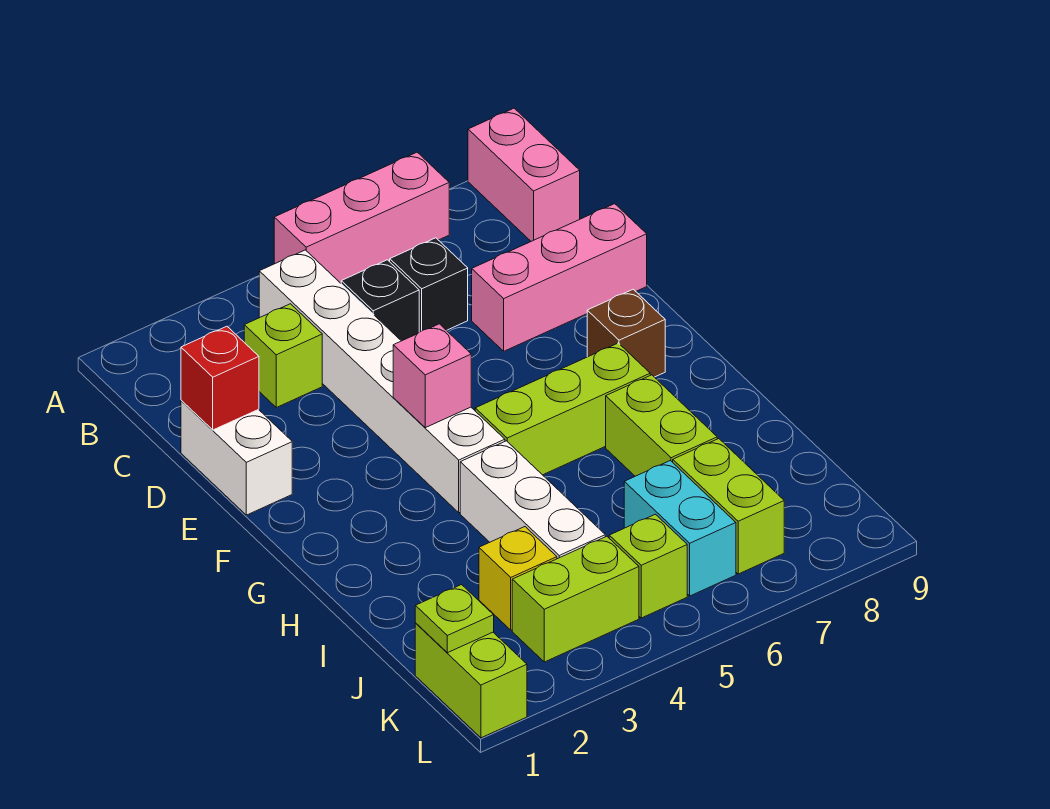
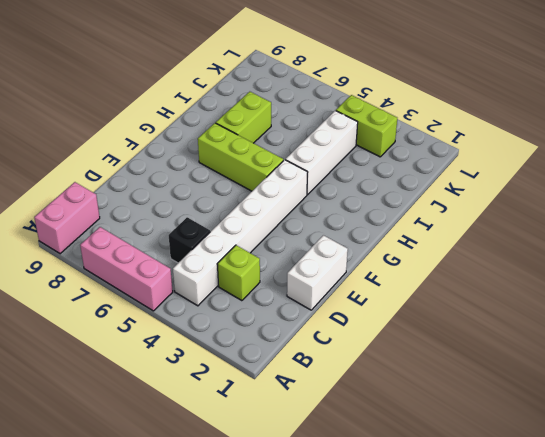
none -> black brick C6 level 1
none -> pink brick D7:D9 level 1
none -> brown brick F8 level 1

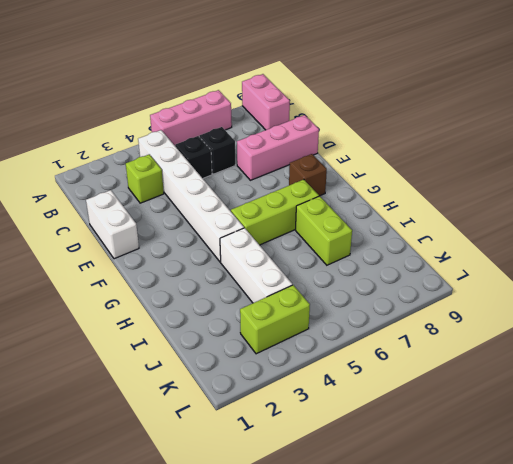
none -> yellow brick J3 level 1
none -> cyan brick J6:K6 level 1
none -> lime brick J7:K7 level 1

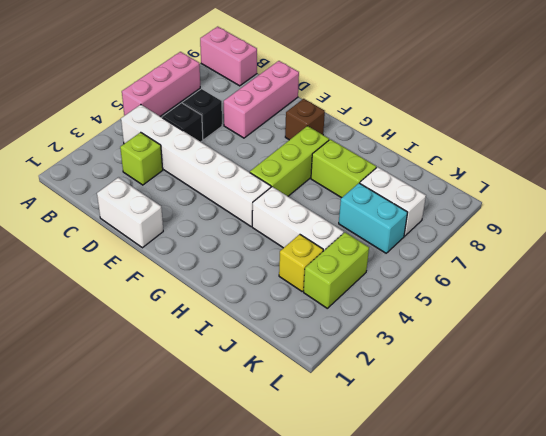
white brick J7:K7 level 1 -> lime brick J7:K7 level 1
none -> lime brick K1:L1 level 1
none -> lime brick K5 level 1
none -> red brick D1 level 2

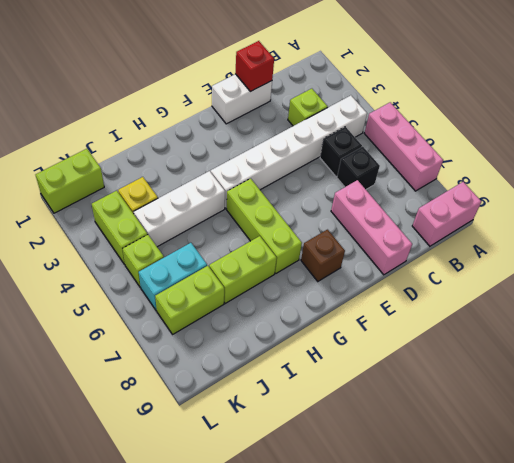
none -> pink brick F4 level 2
none -> lime plate K1 level 2

